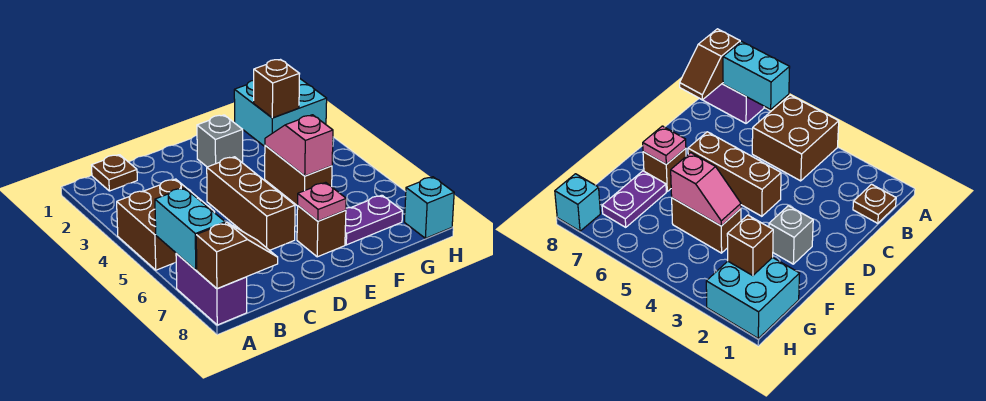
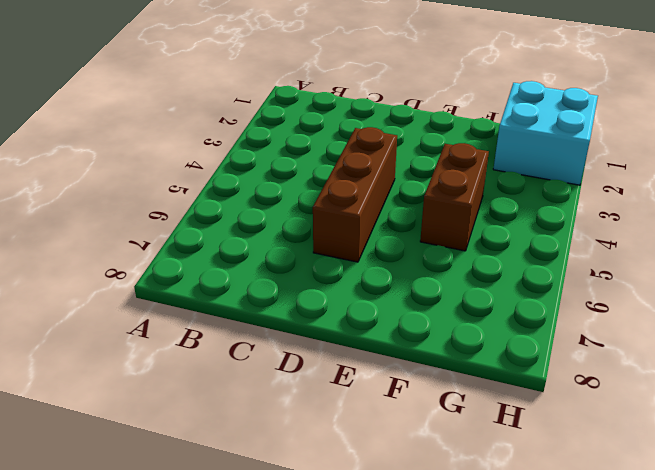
none -> brown brick A4:B5 level 1
none -> purple brick A7:A8 level 1
none -> brown plate B1 level 1

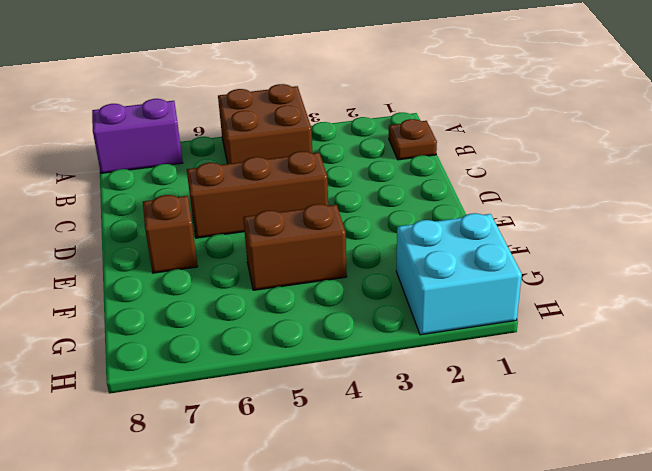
none -> grey brick E2 level 1
none -> purple plate F7:G7 level 1
none -> cyan brick H8 level 1

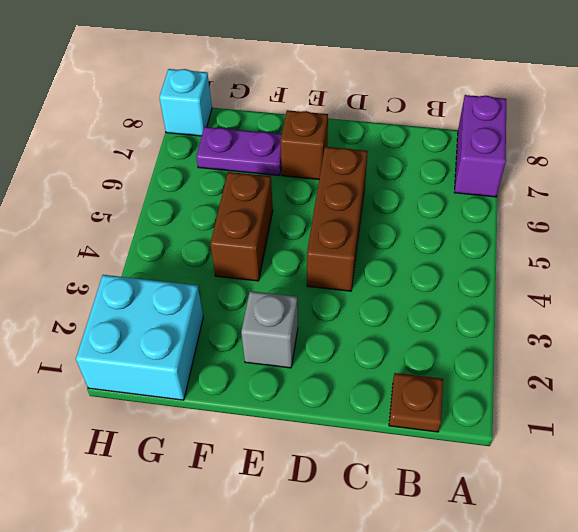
none -> brown brick A4:B5 level 1
none -> cyan brick A6:A7 level 2
none -> brown slope A8:B8 level 2 top A

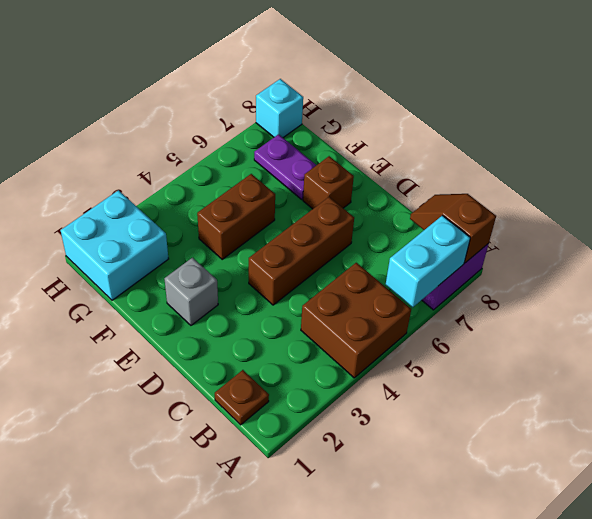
none -> pink plate E7 level 2
none -> pink slope F4:F5 level 2 top 5
none -> brown brick G2 level 2

